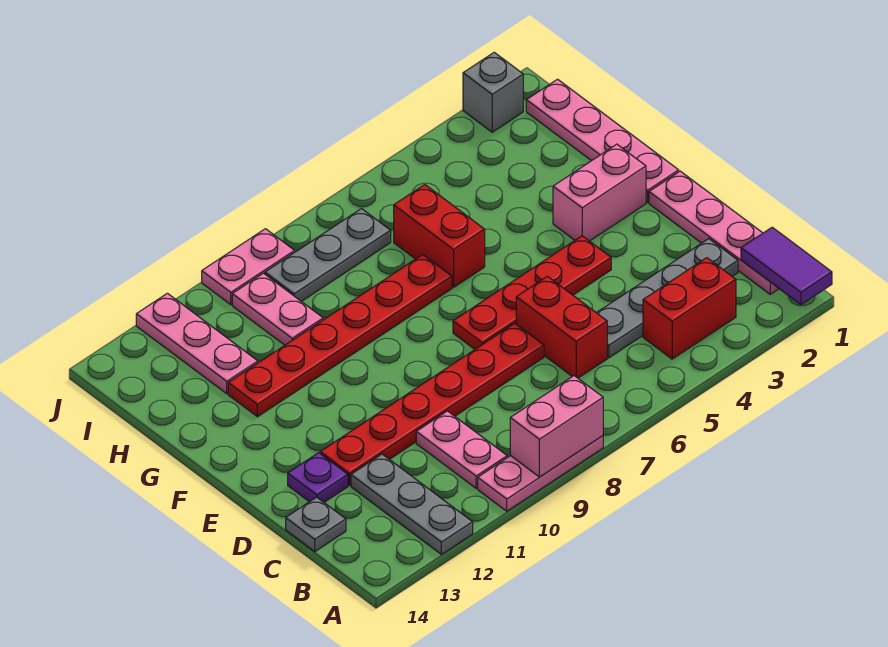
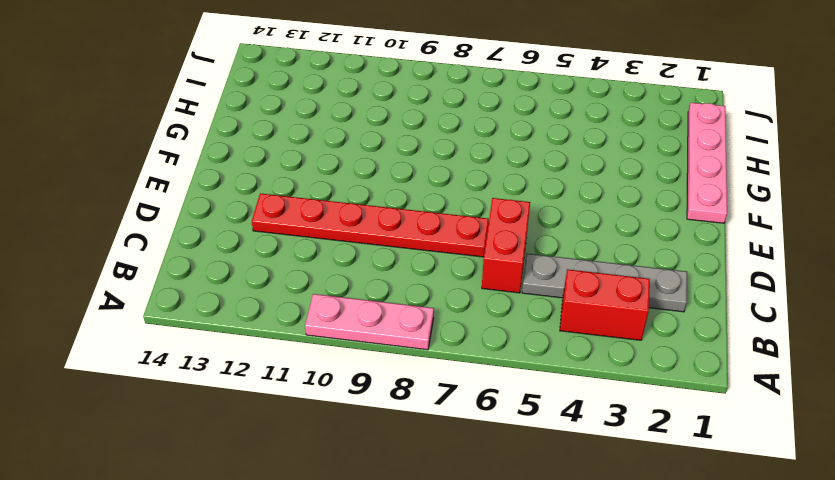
none -> grey plate A12:C12 level 1
none -> pink plate B1:E1 level 1
none -> pink plate B10:C10 level 1

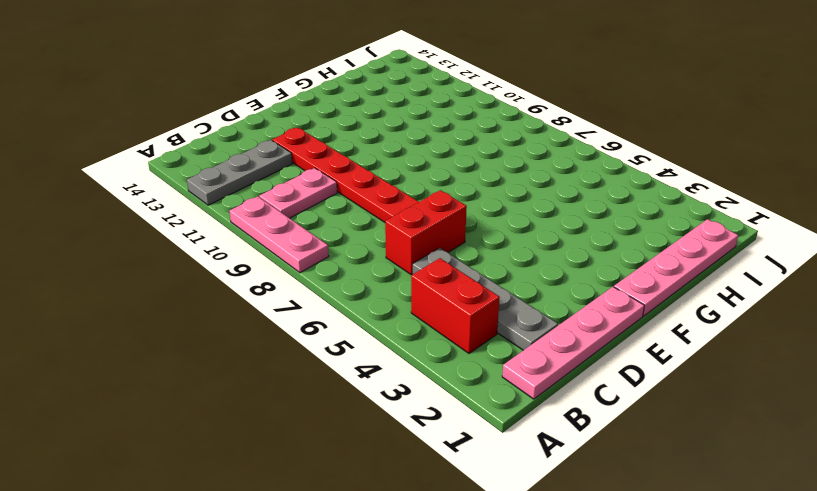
none -> grey plate C14 level 1
none -> purple plate D13 level 1
none -> red plate E4:E7 level 1

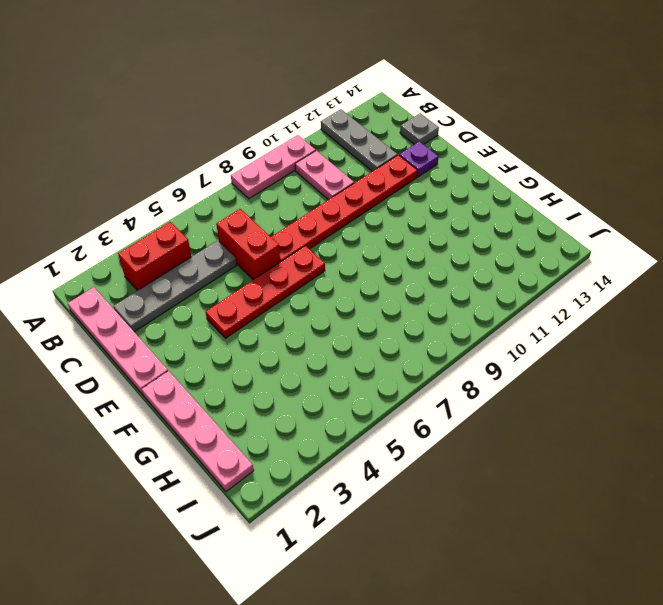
none -> pink brick F2:F3 level 1
none -> red brick G6:H6 level 1
none -> red plate G7:G12 level 1

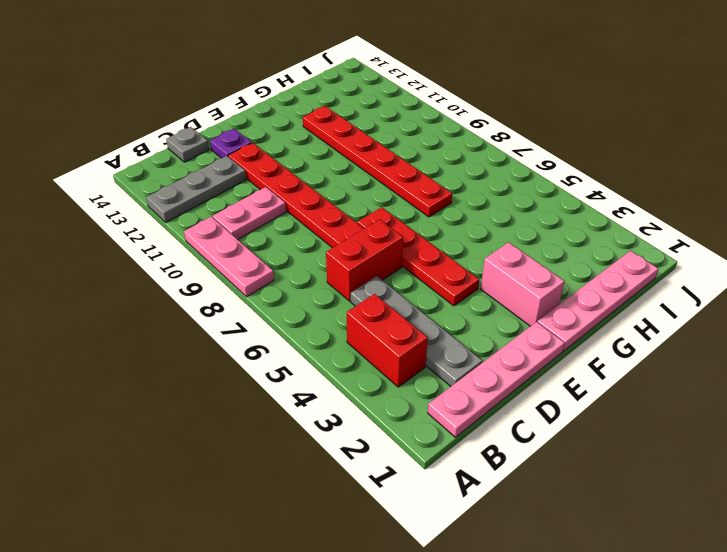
none -> red brick G6:H6 level 1
none -> pink plate H10:I10 level 1
none -> pink plate H12:J12 level 1

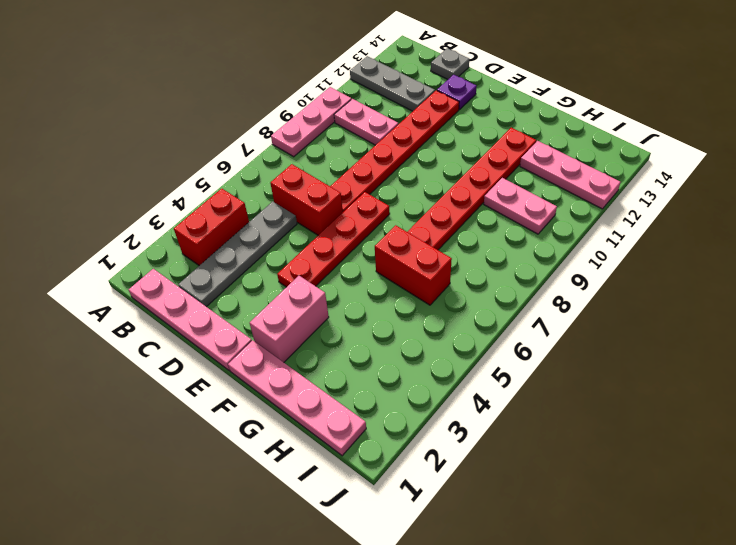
none -> grey plate I7:I9 level 1
none -> grey brick J2 level 1
none -> pink plate J9:J10 level 1

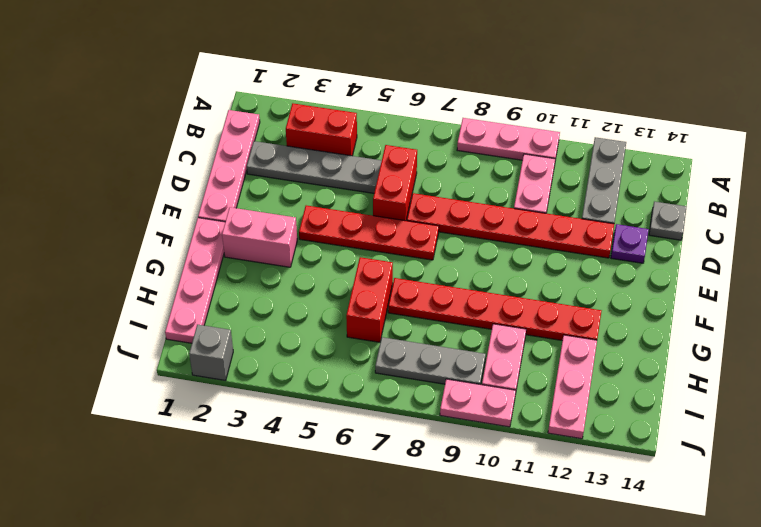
none -> purple tile A1:B1 level 2
none -> pink brick A8:A9 level 2

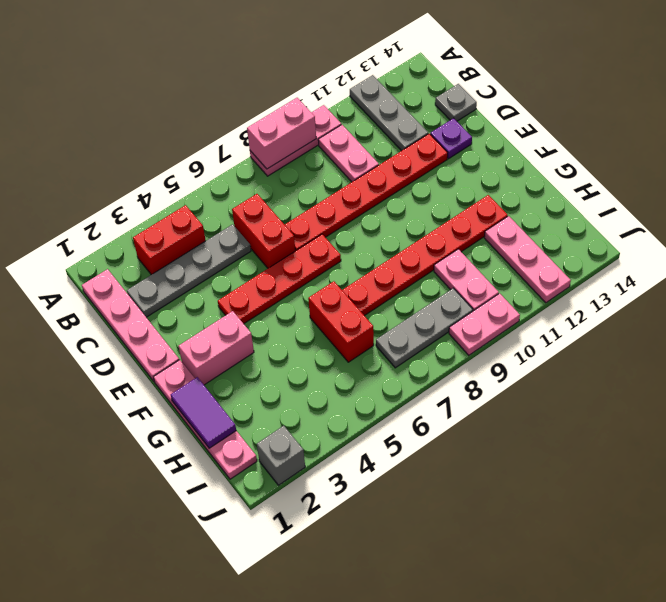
purple tile G1:H1 level 2 -> purple tile A1:B1 level 2

